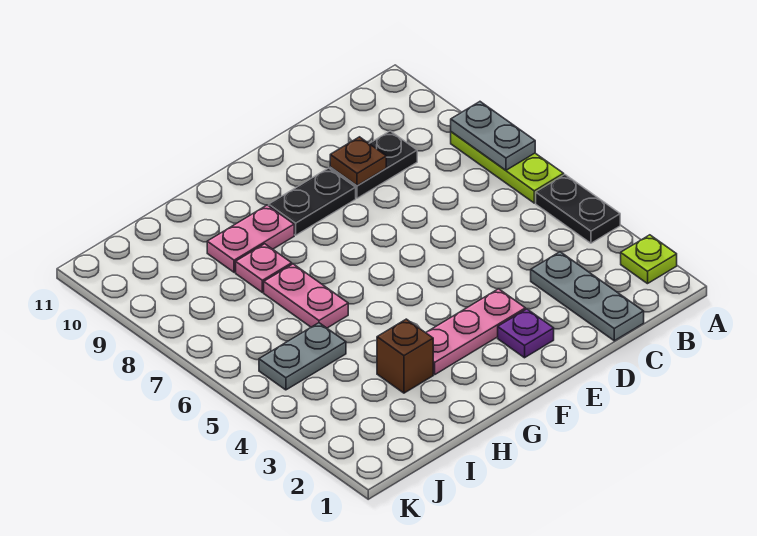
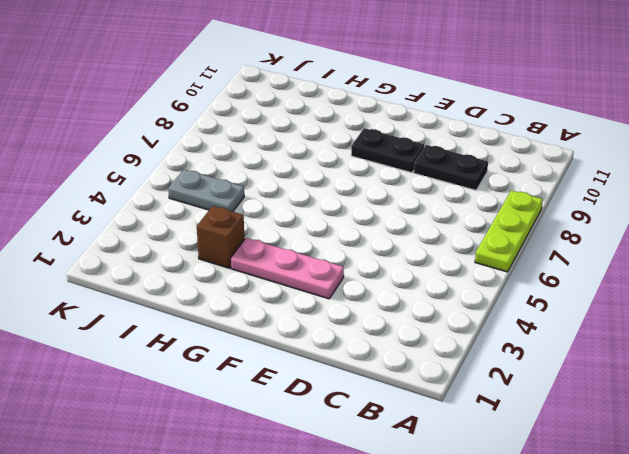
none -> lime plate A2 level 1
none -> black plate A4:A5 level 1
none -> grey plate C1:C3 level 1

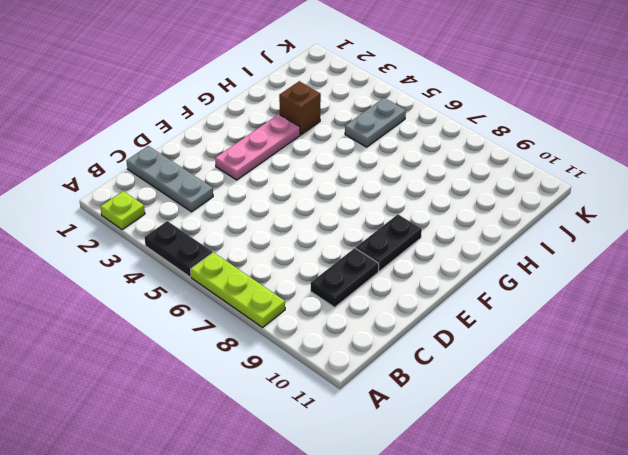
none -> purple plate E2 level 1
none -> pink plate G9:H9 level 1
none -> pink plate H6:H7 level 1

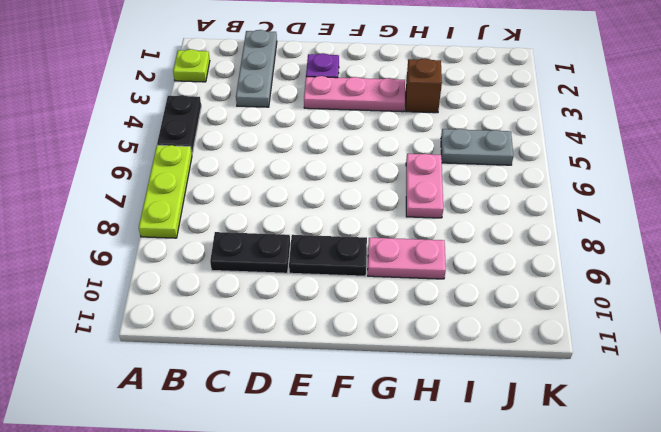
none -> pink plate H8 level 1
none -> grey plate A7:A8 level 2
none -> brown plate D9 level 2

